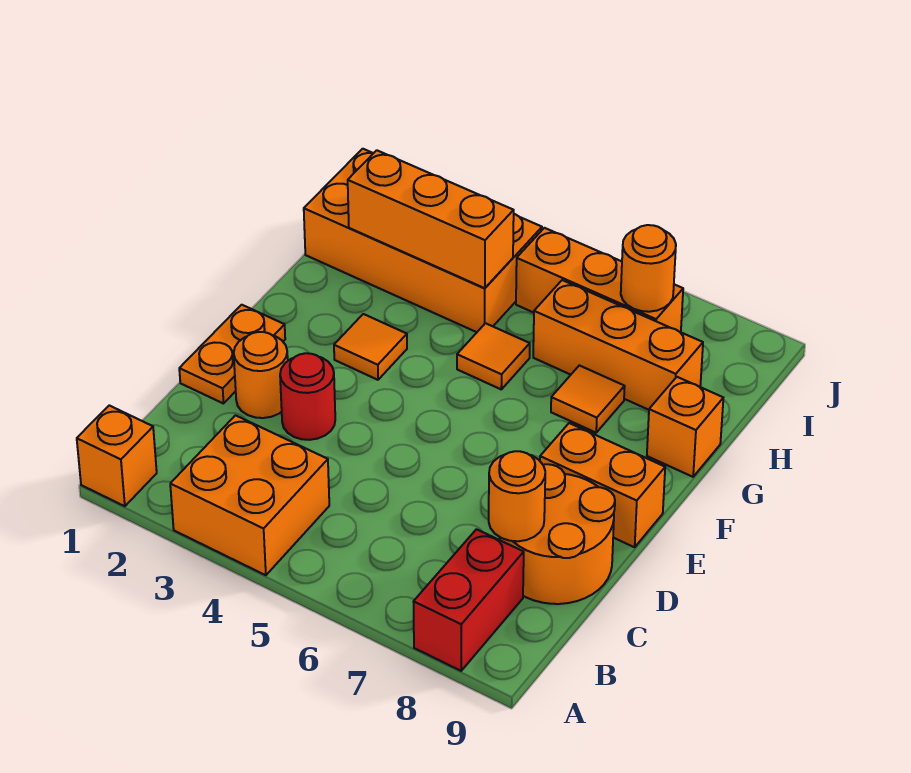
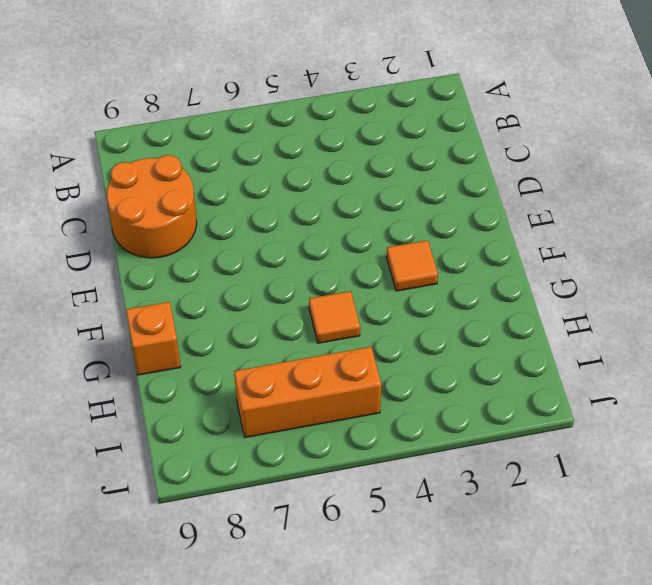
none -> orange brick A1 level 1
none -> orange brick A3:B4 level 1
none -> red brick A8:B8 level 1

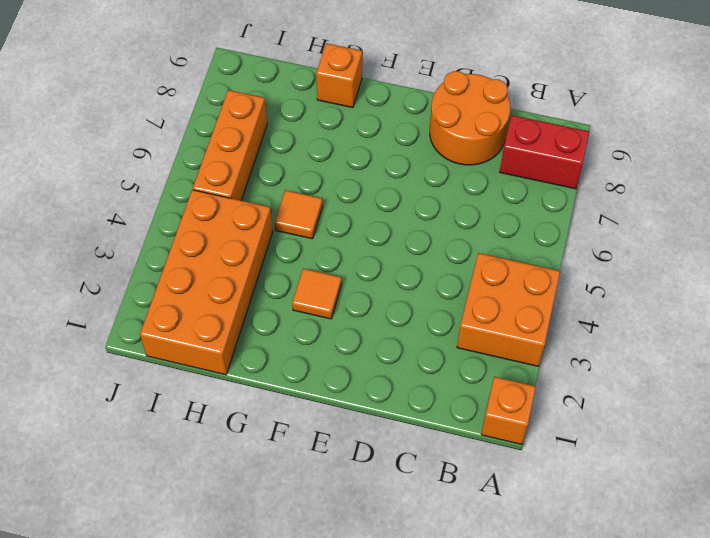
none -> orange plate D1:E1 level 1
none -> orange round brick D2 level 1
none -> red round brick D3 level 1

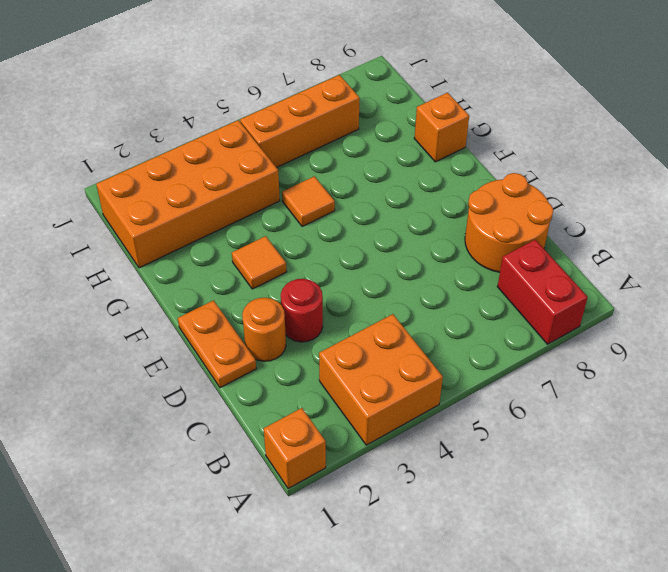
none -> orange brick E8:E9 level 1
none -> orange tile G7 level 1
none -> orange brick H6:H8 level 1

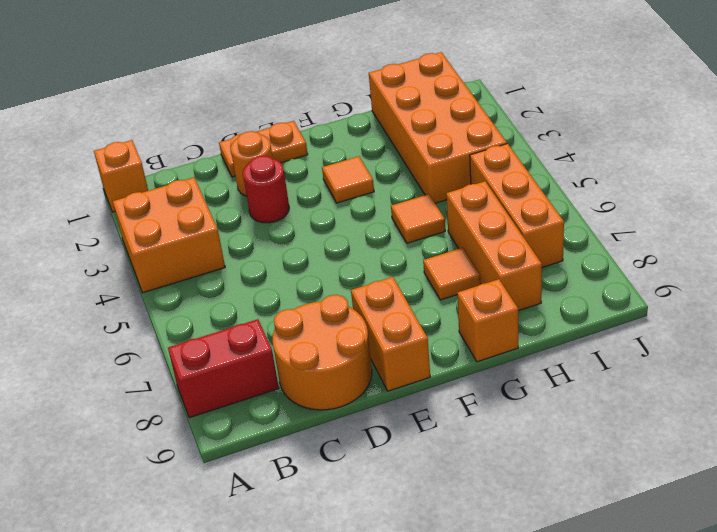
none -> orange round brick C8 level 2
none -> orange brick H2:H4 level 2
none -> orange round brick I7 level 2

